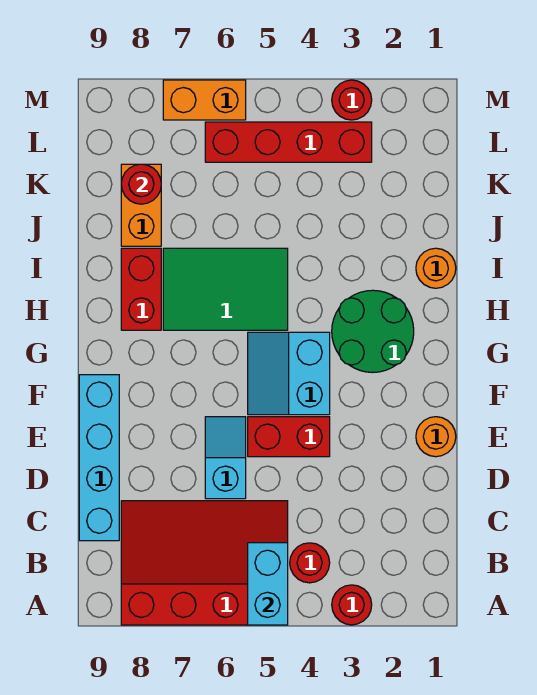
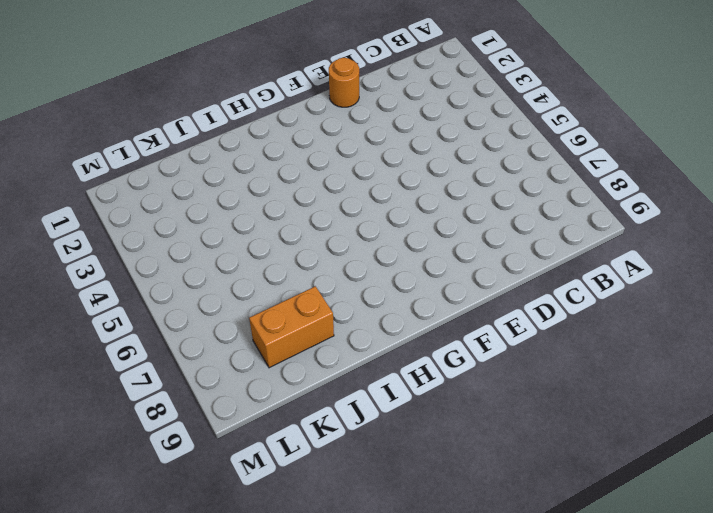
none -> red round brick A3 level 1
none -> red slope A5:C8 level 1 top A
none -> red round brick B4 level 1

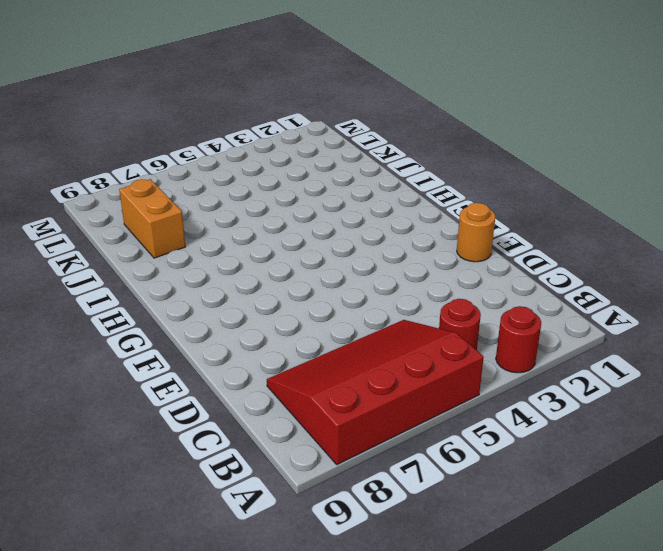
none -> cyan brick C9:F9 level 1
none -> cyan slope D6:E6 level 1 top D
none -> red brick E4:E5 level 1

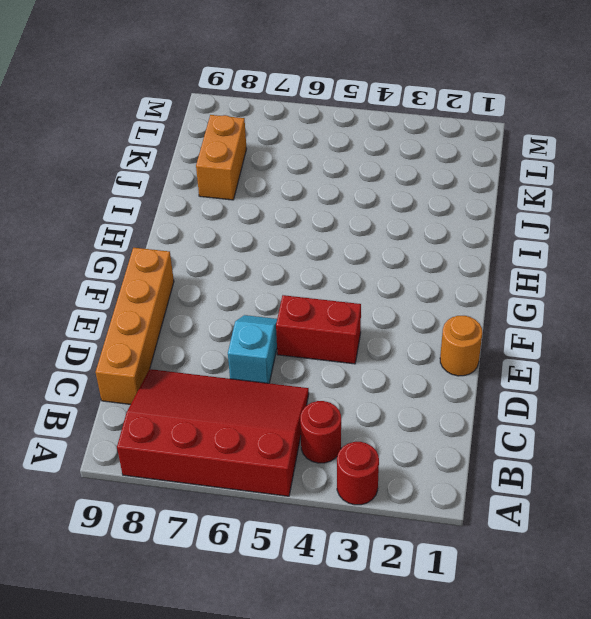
orange brick C9:F9 level 1 -> cyan brick C9:F9 level 1
none -> cyan slope F4:G5 level 1 top 4
none -> green round brick G2:H3 level 1
none -> green tile H5:I7 level 1

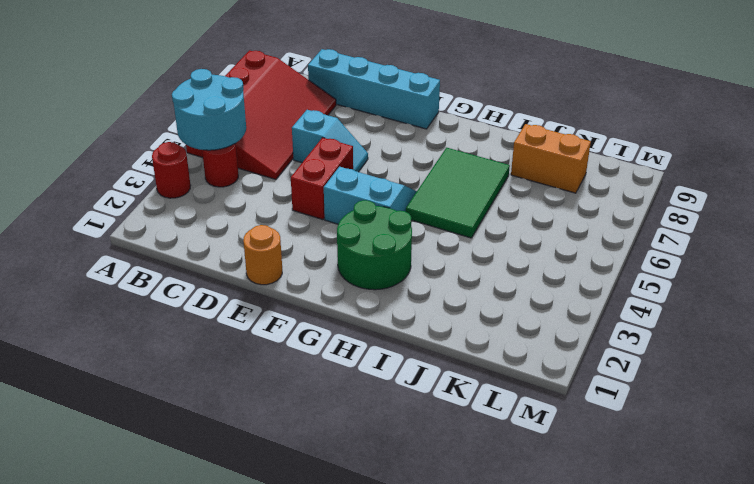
cyan round brick A4:B5 level 2 -> cyan brick A5:B5 level 2
none -> red brick H8:I8 level 1
none -> orange round brick I1 level 1
none -> red brick L3:L6 level 1

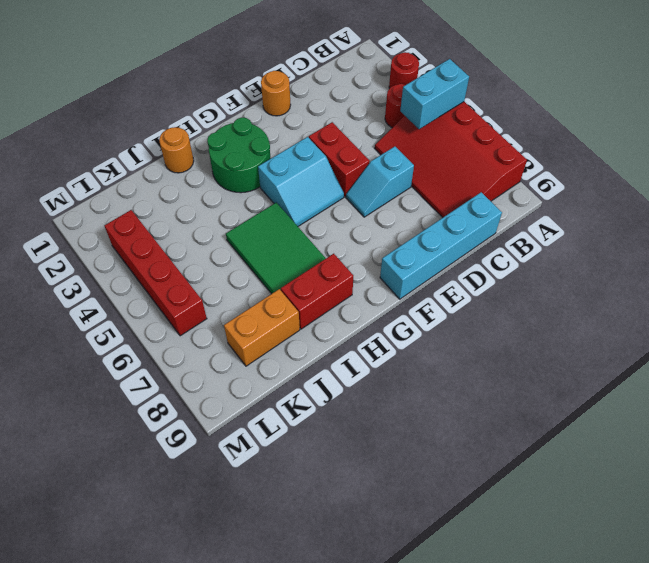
none -> red round brick M3 level 1
none -> orange brick M6:M7 level 1
none -> red round brick K8 level 2

